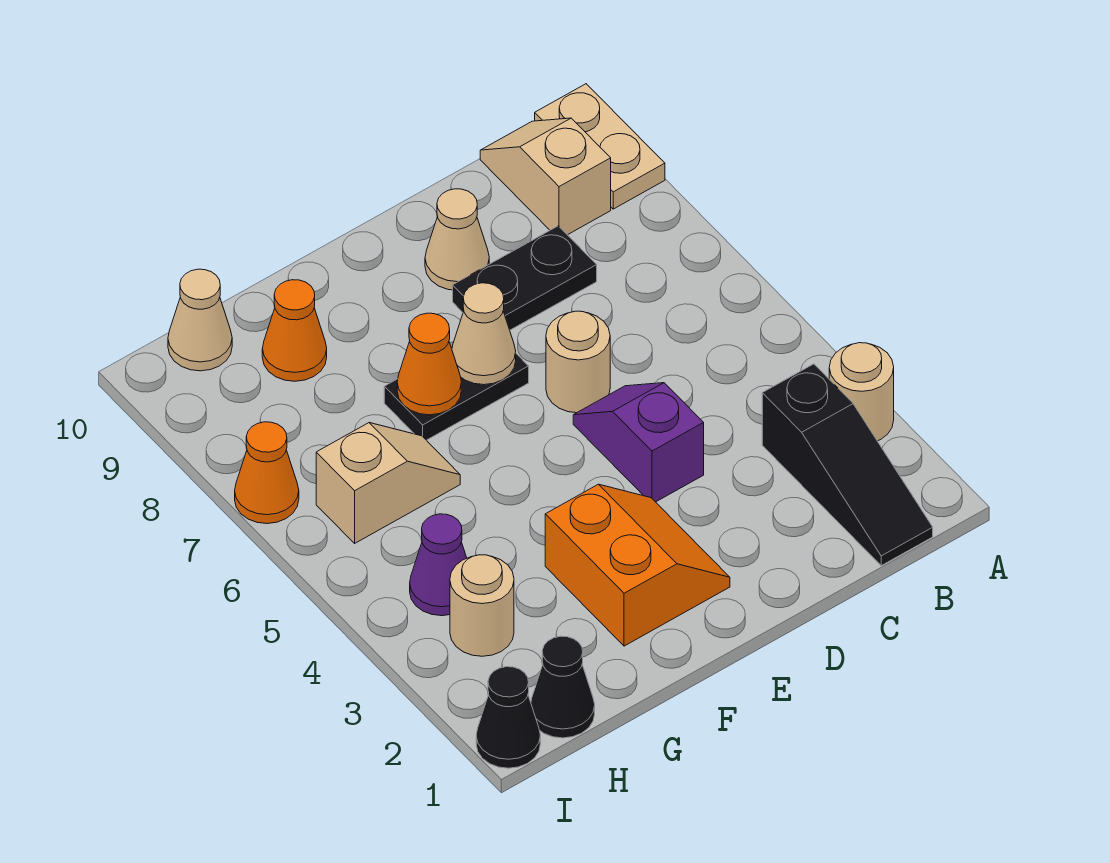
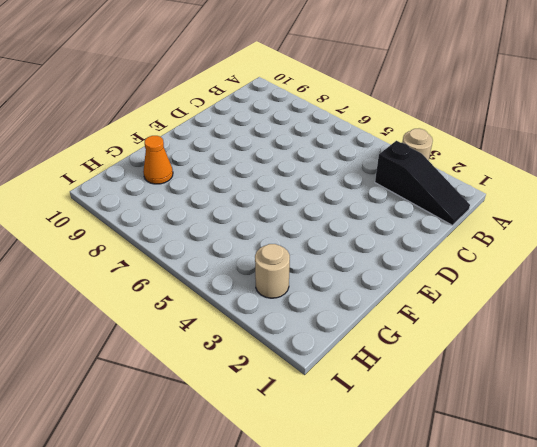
none -> tan plate A9:A10 level 1
none -> tan slope B9:B10 level 1 top 9
none -> black plate C8:D8 level 1

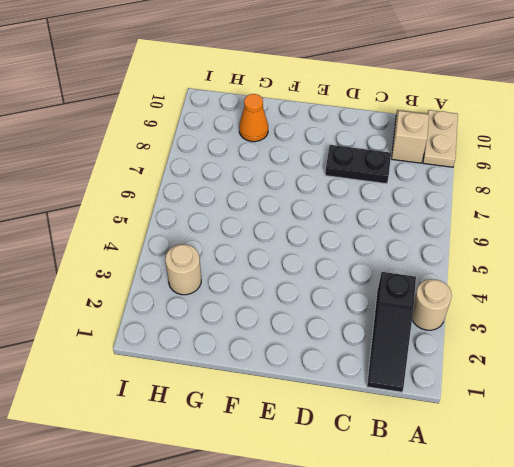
none -> purple slope D4:D5 level 1 top 4
none -> tan round brick D6 level 1
none -> tan cone D9 level 1

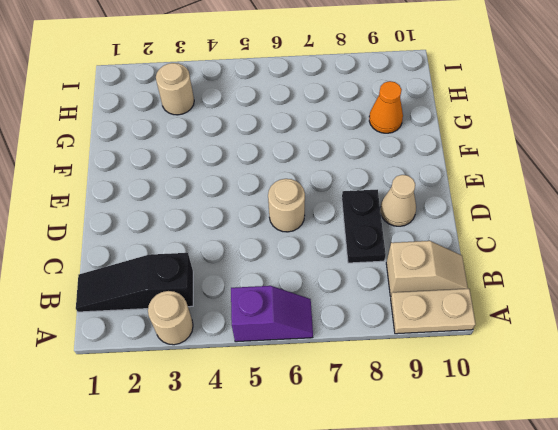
purple slope A5:A6 level 1 top 5 -> purple slope D4:D5 level 1 top 4
none -> orange slope E2:F3 level 1 top F
none -> black plate E7:F7 level 1
none -> tan slope G6:H6 level 1 top H

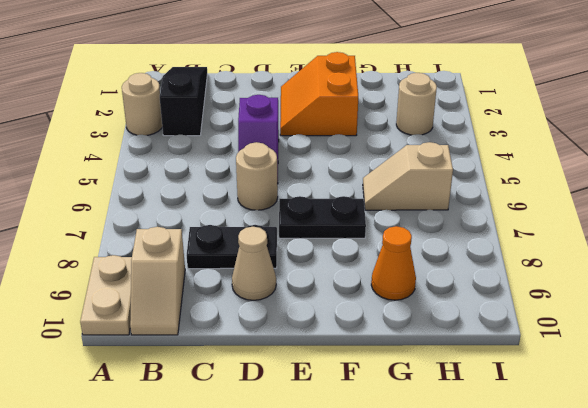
none -> black cone H1 level 1
none -> purple cone H4 level 1
none -> tan cone H10 level 1

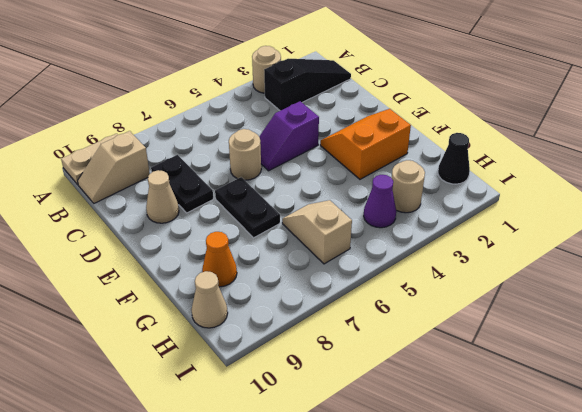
none -> black cone I1 level 1
none -> orange cone I7 level 1
none -> tan cone E7 level 2

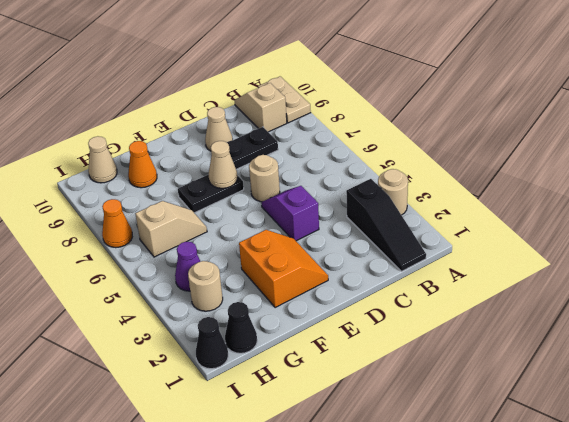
none -> orange cone F7 level 2

